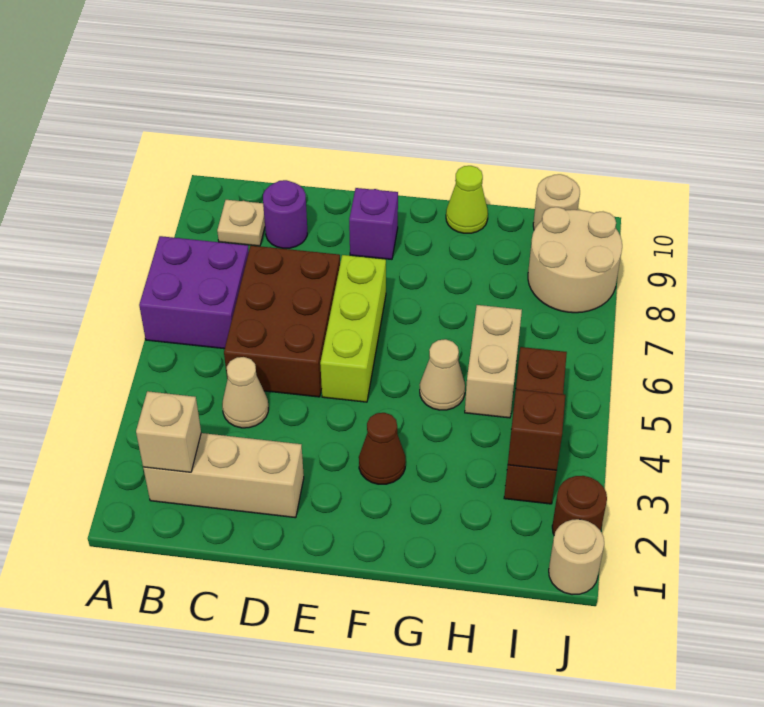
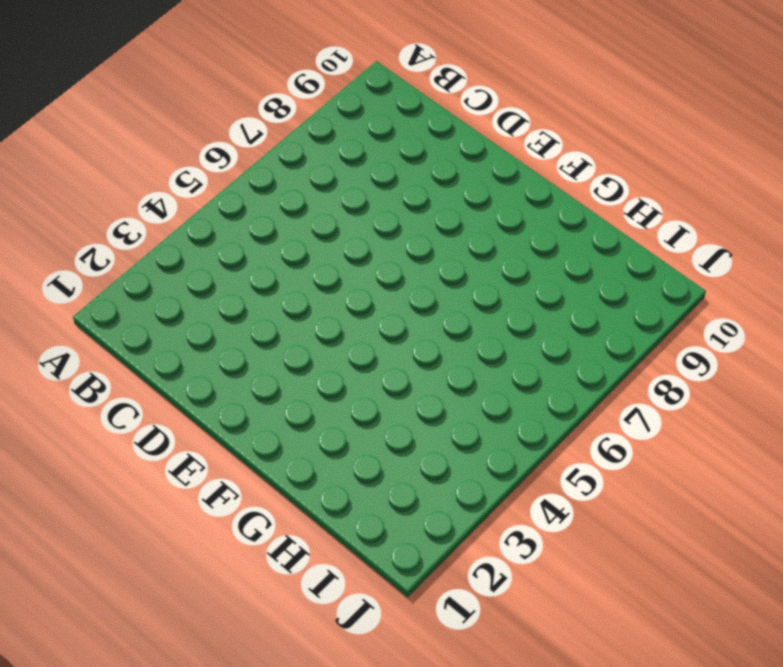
none -> purple brick A6:B7 level 1
none -> tan brick B2:D2 level 1
none -> tan plate B9 level 1

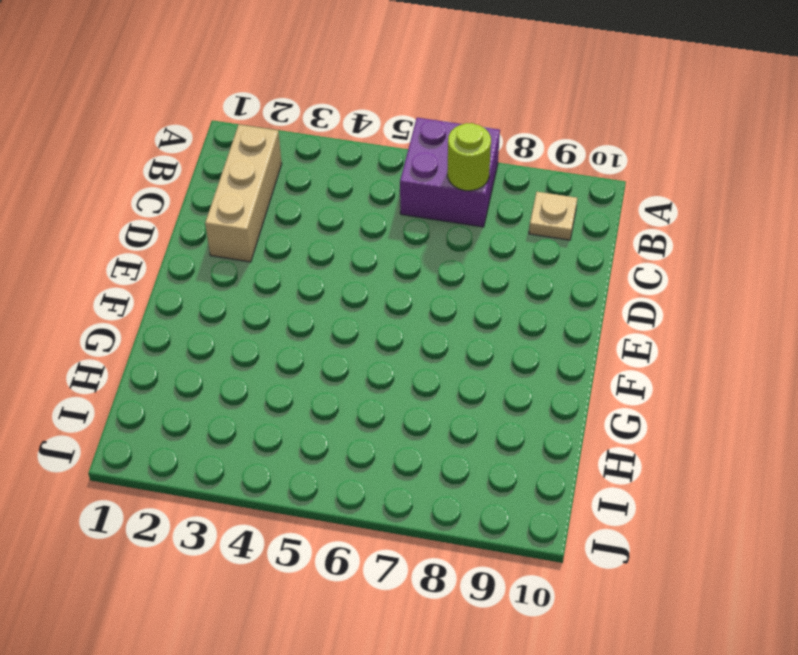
lime round brick B7 level 2 -> none
none -> tan cone C4 level 1
none -> brown brick C5:D7 level 1
none -> purple round brick C9 level 1

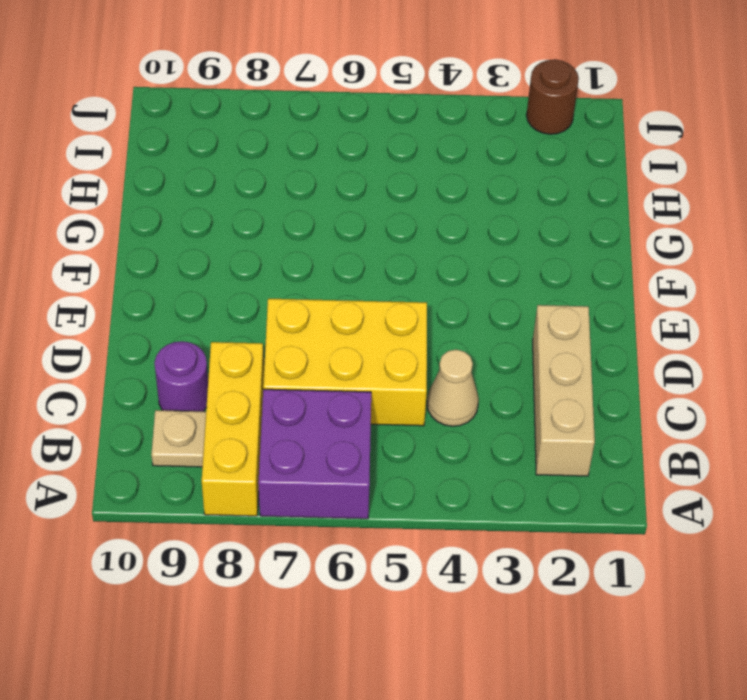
yellow brick A8:C8 level 1 -> none
yellow brick C5:D7 level 1 -> brown brick C5:D7 level 1
none -> lime brick E5:E7 level 1
none -> purple brick E9 level 1
none -> brown cone F3 level 1

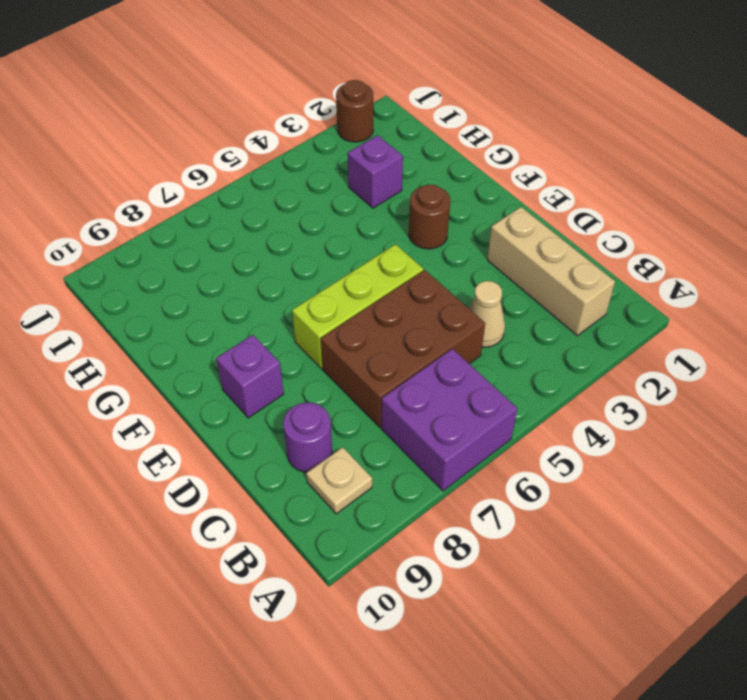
brown round brick F3 level 1 -> brown cone F3 level 1
purple brick H3 level 1 -> none
none -> tan cone G5 level 1
none -> lime cone G10 level 1
none -> tan brick H5:H6 level 1

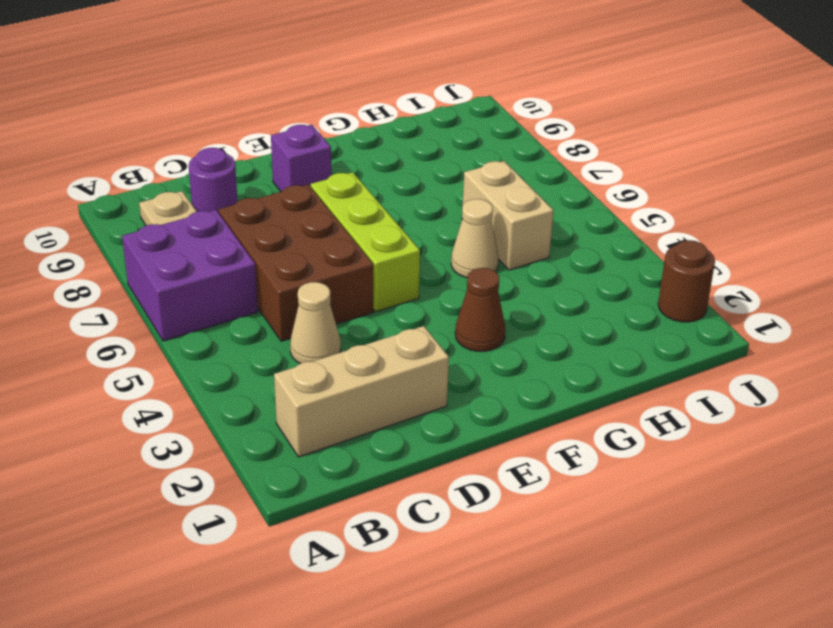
none -> lime cone G10 level 1
none -> brown brick I3:I5 level 1
none -> tan round brick I8:J9 level 1

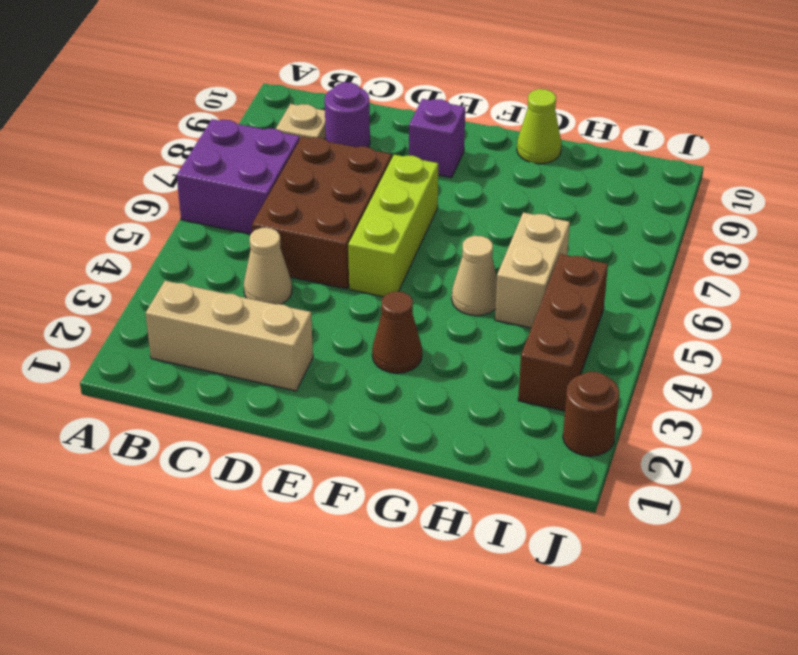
none -> tan round brick I8:J9 level 1
none -> tan round brick I10 level 1
none -> tan round brick J1 level 1

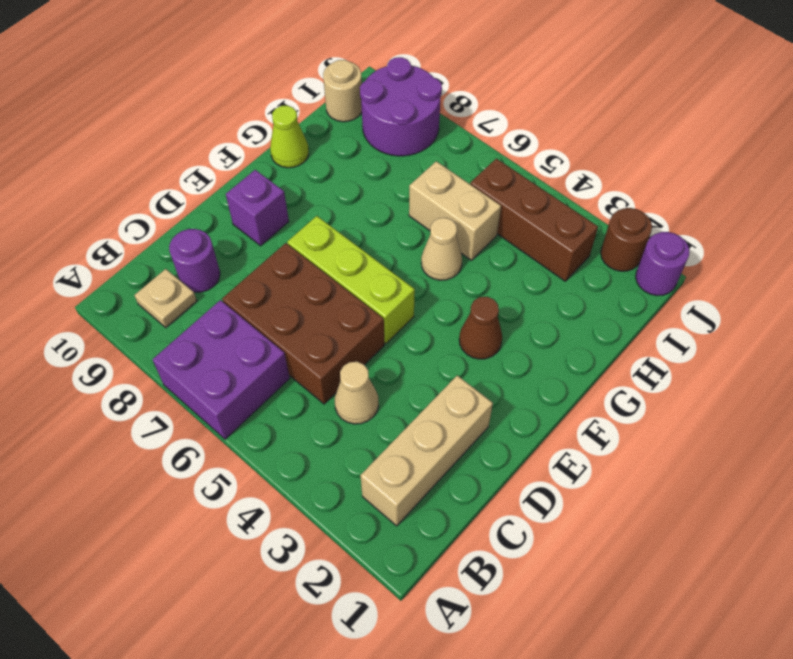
purple round brick I8:J9 level 1 -> tan round brick I8:J9 level 1
purple round brick J1 level 1 -> tan round brick J1 level 1
none -> tan brick B2 level 2
none -> brown brick I3 level 2

